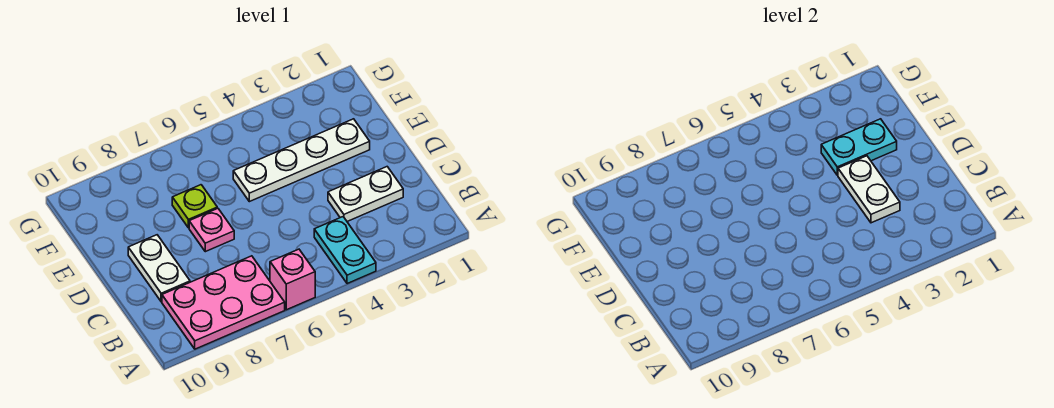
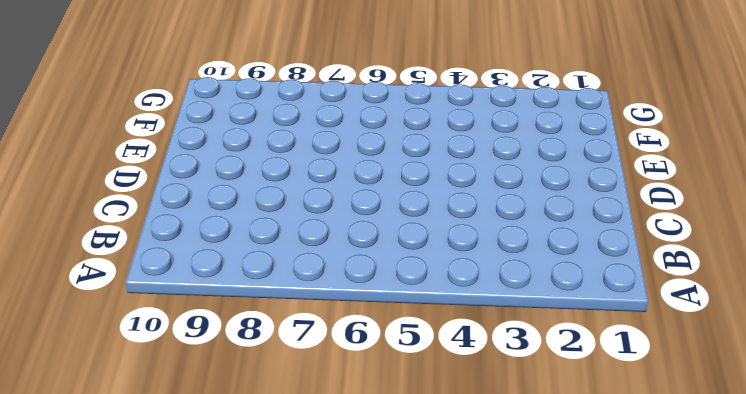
none -> cyan plate A4:B4 level 1
none -> pink brick A6 level 1

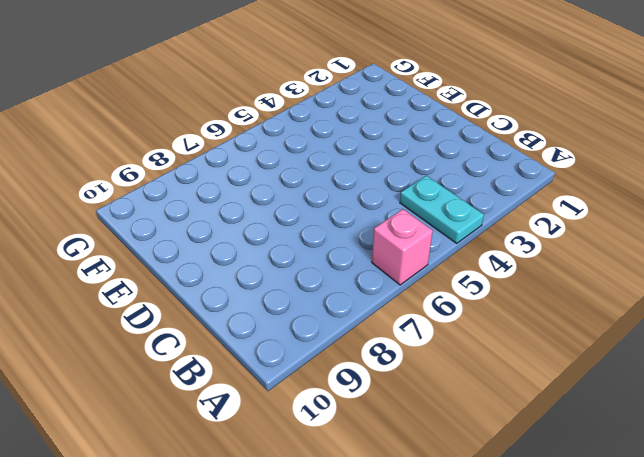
none -> pink plate A7:B9 level 1
none -> white plate C2:C3 level 1

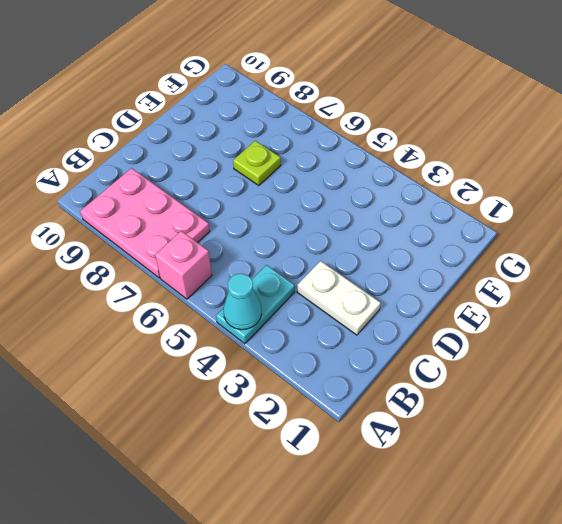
cyan cone A4 level 2 -> none
none -> white plate C9:D9 level 1
none -> pink plate D7 level 1

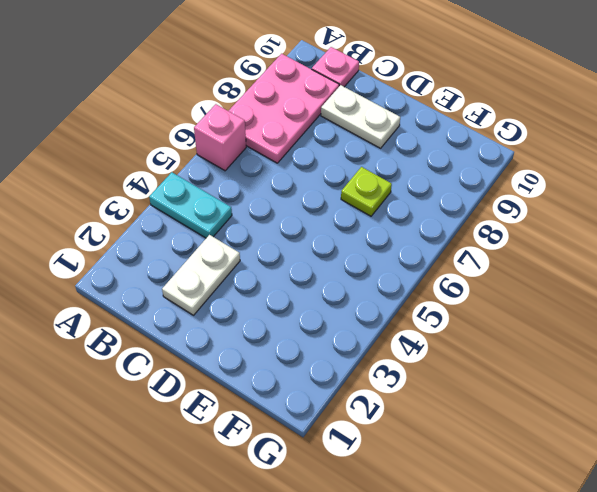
pink plate B10 level 1 -> pink plate D7 level 1
none -> white plate E2:E5 level 1
none -> white plate C3:D3 level 2

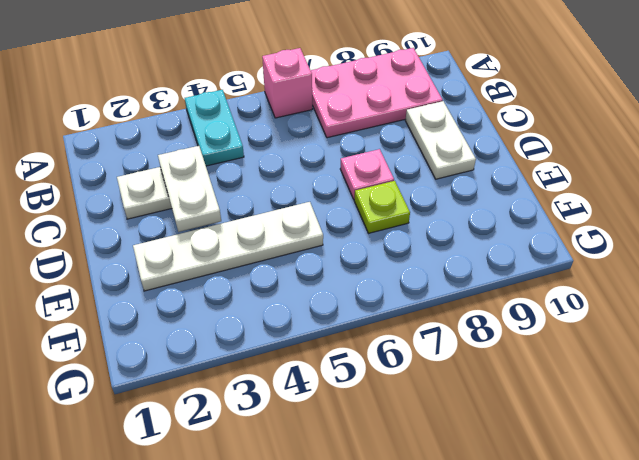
none -> cyan plate E2:E3 level 2

